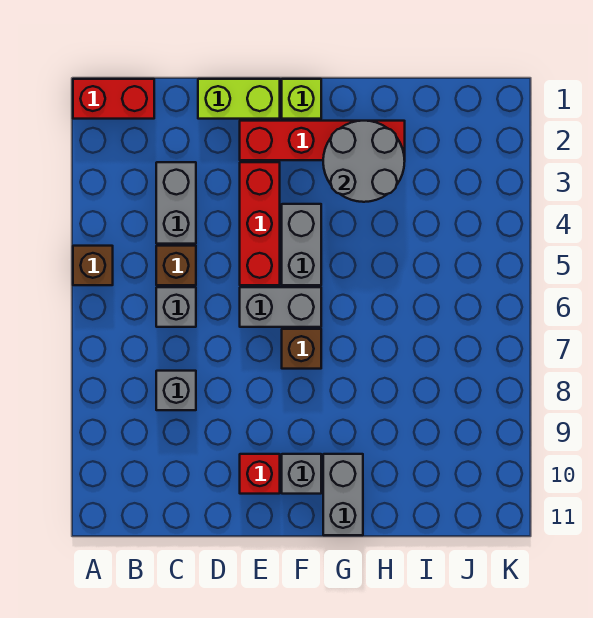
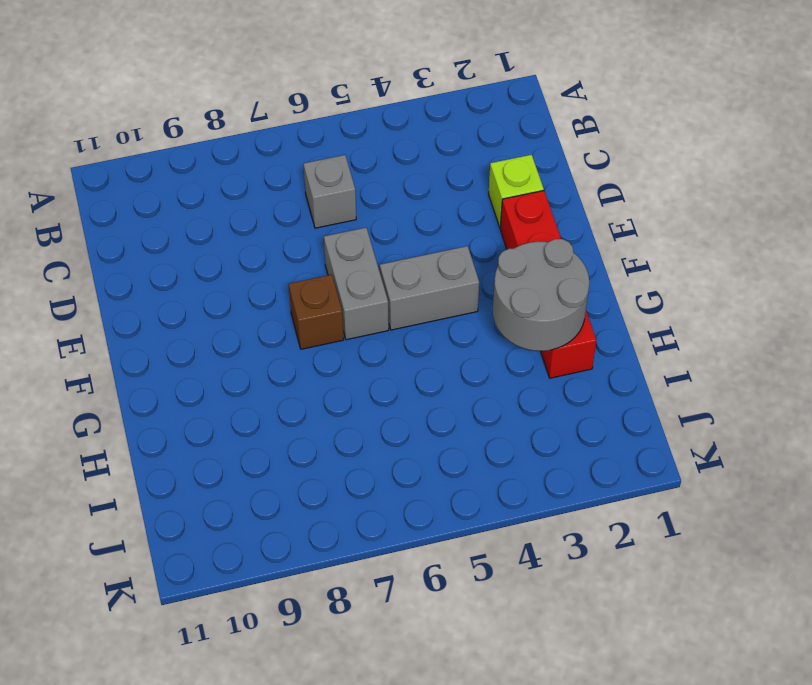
lime brick D2 level 1 -> lime brick F1 level 1
none -> red brick A1:B1 level 1
none -> brown brick A5 level 1
none -> grey brick C3:C4 level 1

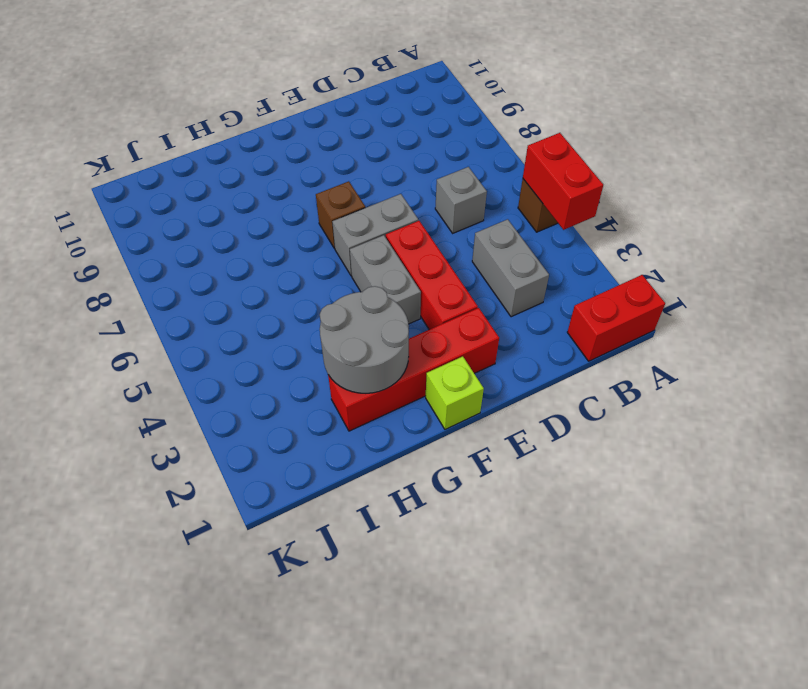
red brick A4:A5 level 2 -> none
none -> brown brick C5 level 1
none -> grey brick C8 level 1
none -> lime brick D1:E1 level 1

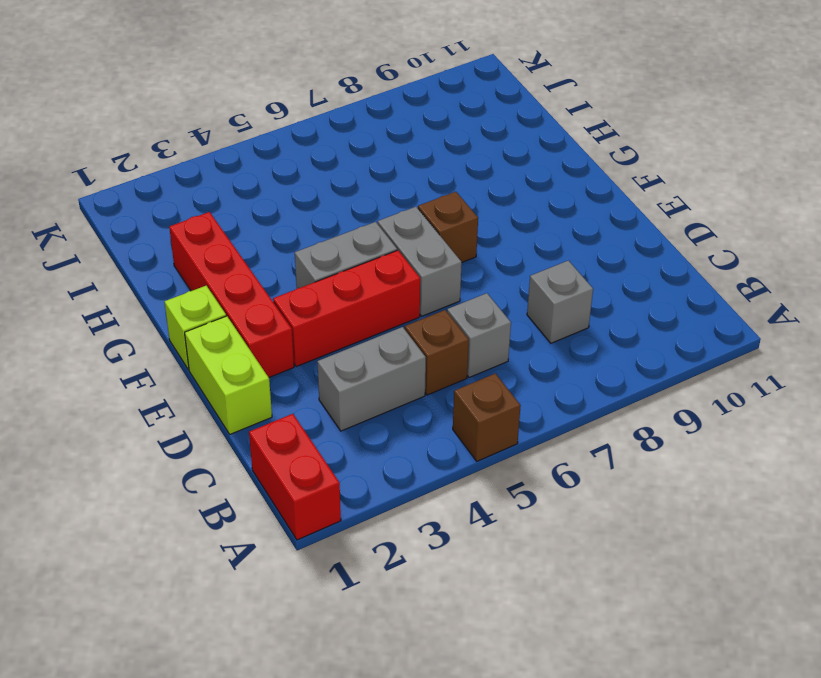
none -> red brick E10 level 1
none -> grey brick F10 level 1
none -> grey brick G10:G11 level 1

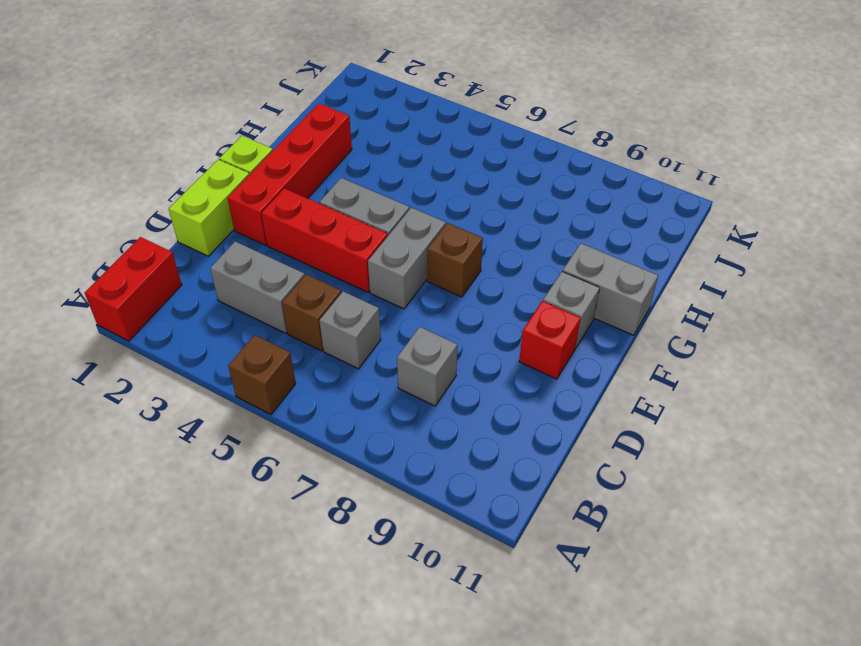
none -> grey round brick G2:H3 level 2

